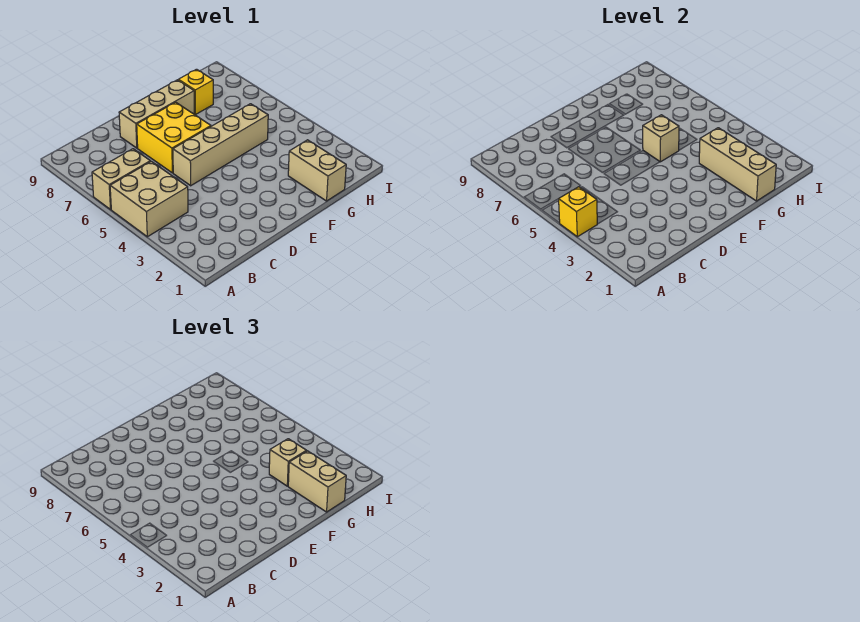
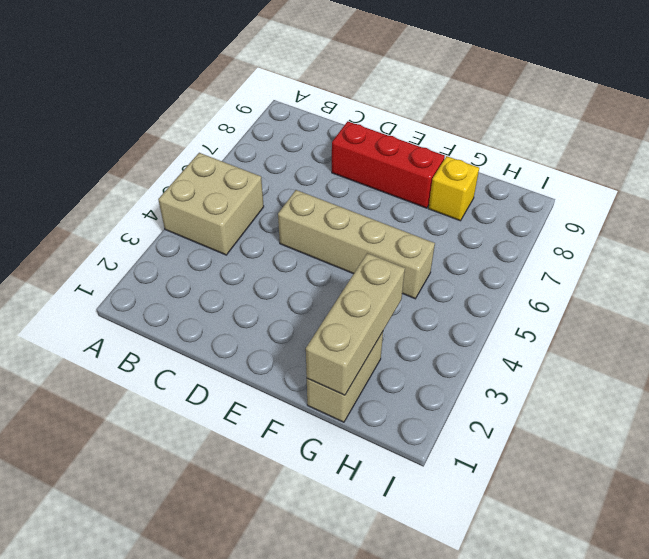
red brick D8:F8 level 1 -> tan brick D8:F8 level 1
none -> tan brick A6:B6 level 1
none -> yellow brick D6:E7 level 1
none -> yellow brick A4 level 2

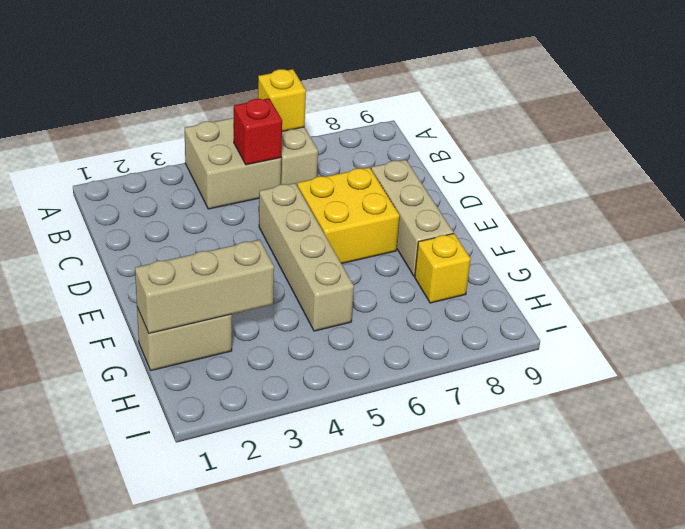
yellow brick A6 level 2 -> yellow brick A4 level 2
red brick B5 level 2 -> none
none -> tan brick F5 level 2
none -> tan brick G1:G2 level 3
none -> tan brick G3 level 3

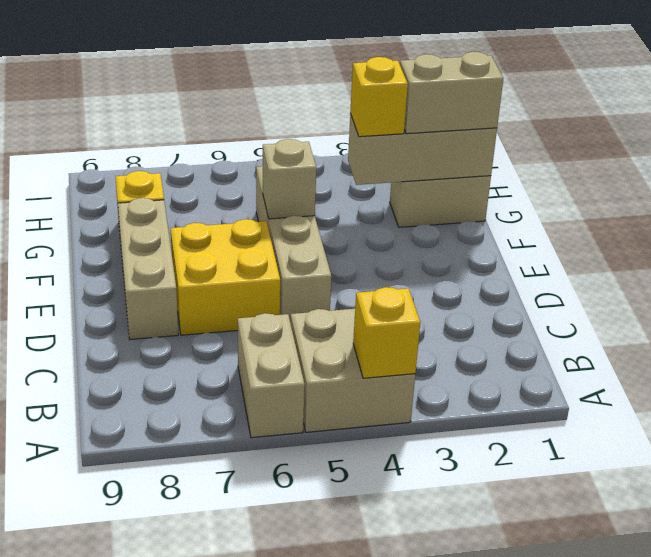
yellow brick G3 level 3 -> tan brick G3 level 3

